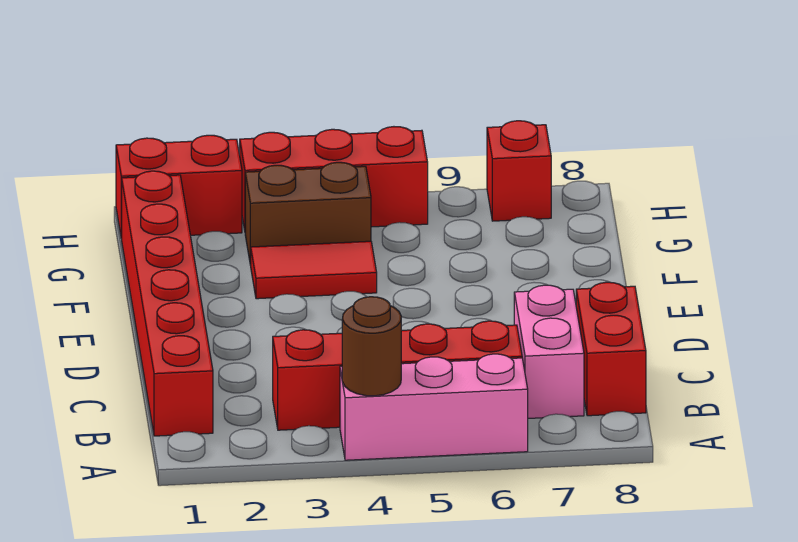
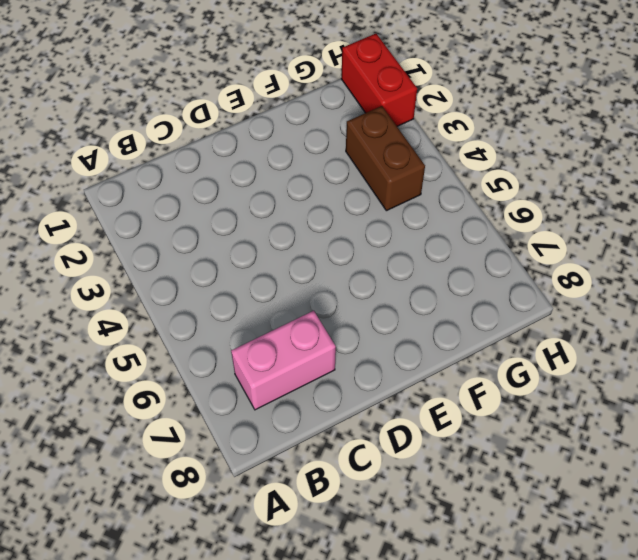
none -> pink brick A4:A6 level 1
none -> red brick B1:G1 level 1

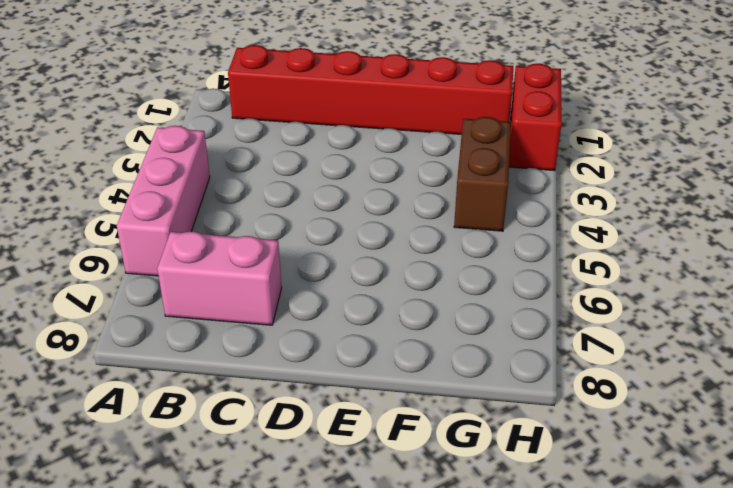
none -> red brick B3:B6 level 1
none -> red brick B8:C8 level 1

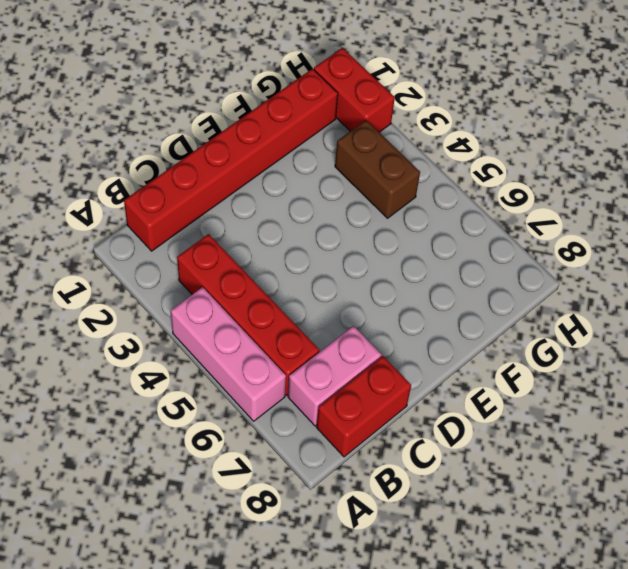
none -> red tile F3:F4 level 1
none -> red brick H3:H5 level 1

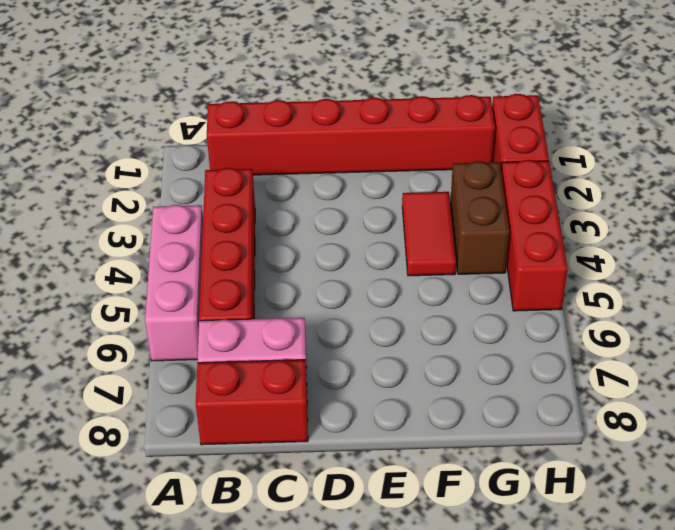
none -> red brick H7 level 1
none -> brown round brick A4 level 2

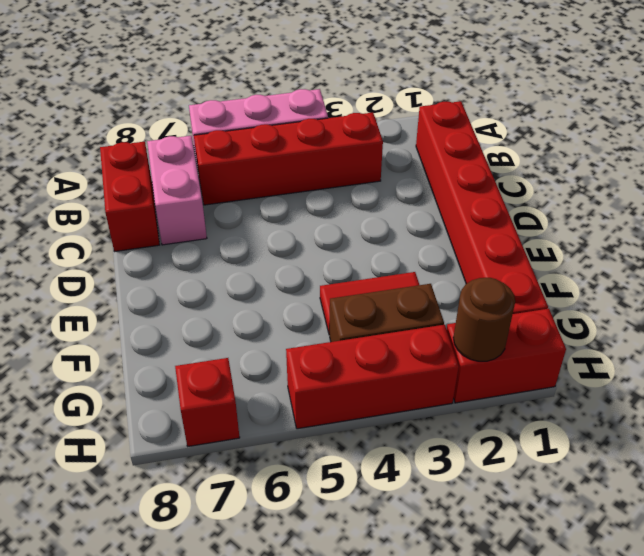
brown round brick H2 level 2 -> brown round brick A4 level 2

